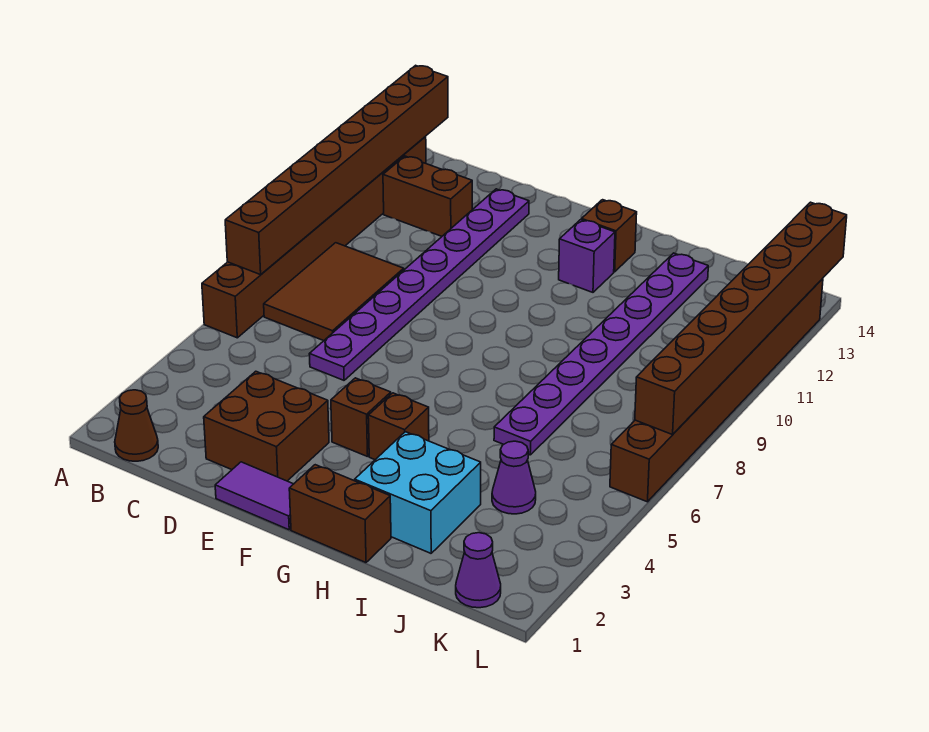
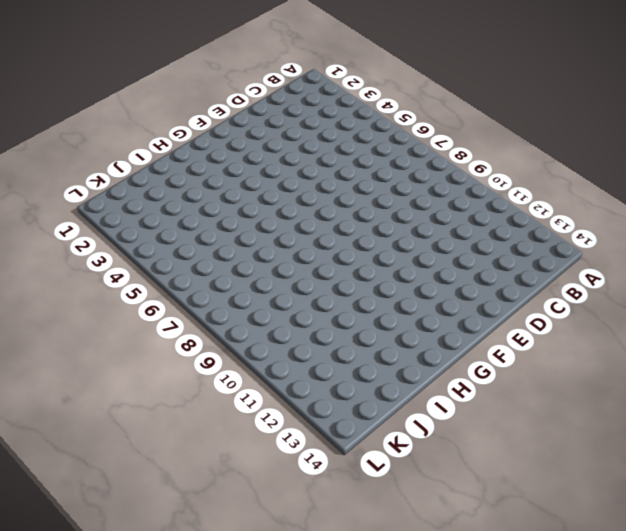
none -> brown brick A6:A13 level 1
none -> brown cone B1 level 1
none -> brown tile B7:C9 level 1

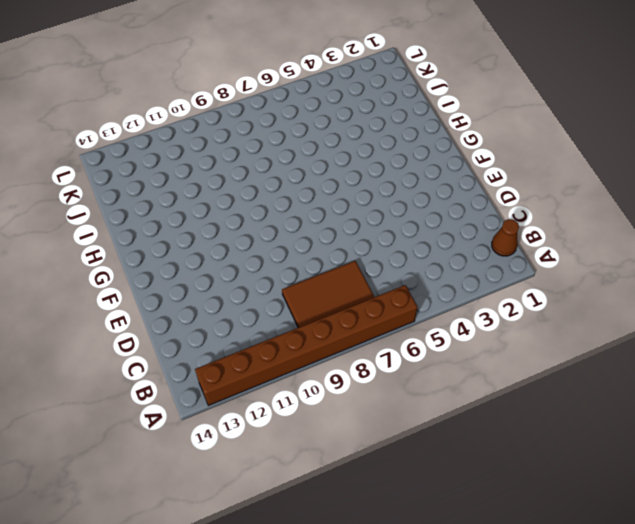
none -> brown brick B12:C12 level 1
none -> brown brick D2:E3 level 1
none -> purple plate D6:D13 level 1

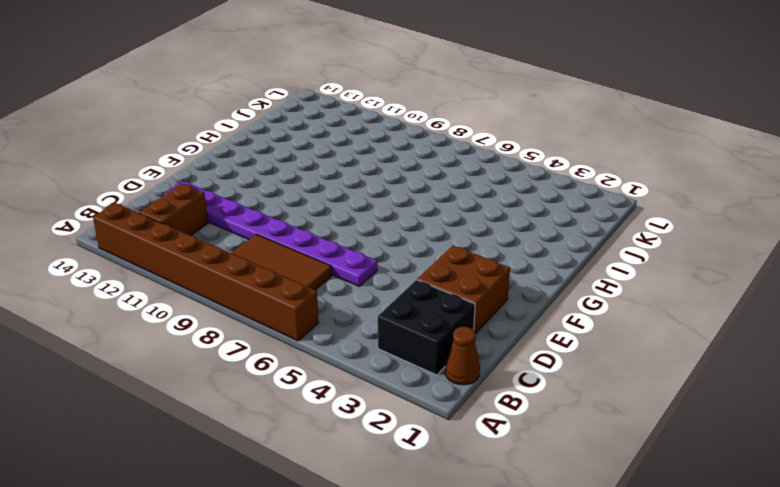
black brick B2:C3 level 1 -> none
none -> purple tile E1:F1 level 1
none -> brown brick F4 level 1
none -> brown brick G1:H1 level 1

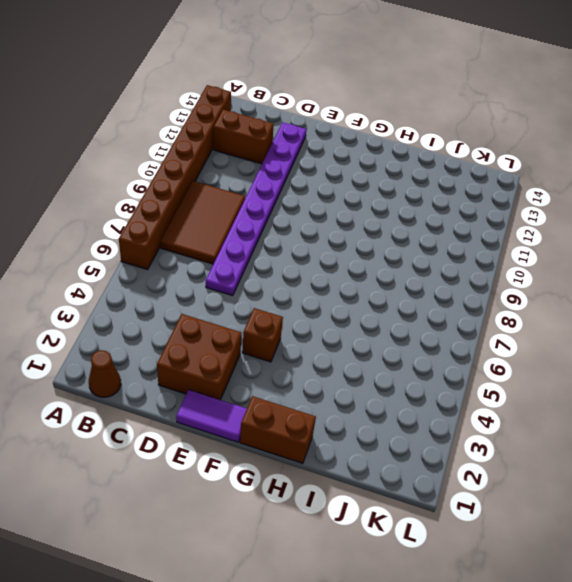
none -> brown brick G4 level 1
none -> purple brick G12 level 1
none -> brown brick G13 level 1

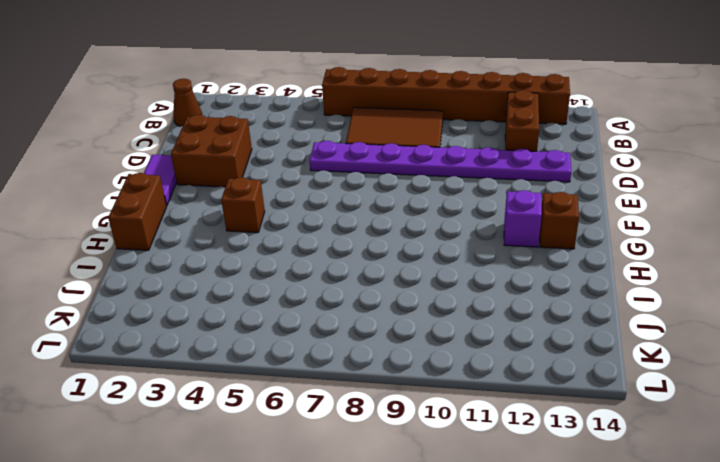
none -> brown brick F4 level 1
none -> cyan brick H2:I3 level 1
none -> purple plate I6:I13 level 1

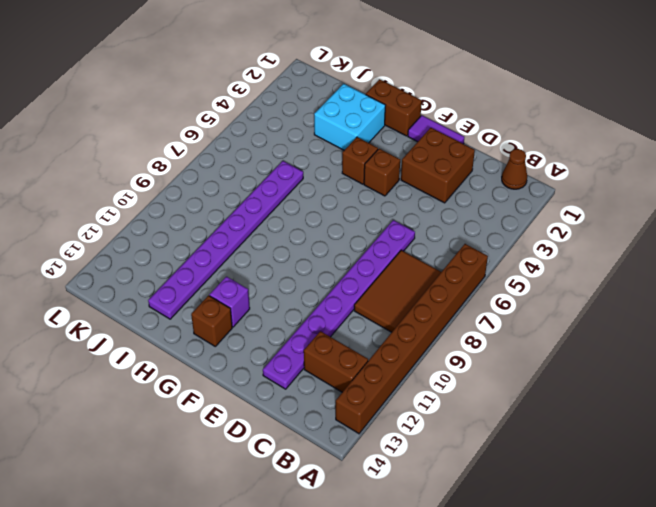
none -> purple cone J4 level 1
none -> purple cone K1 level 1
none -> brown brick L6:L13 level 1

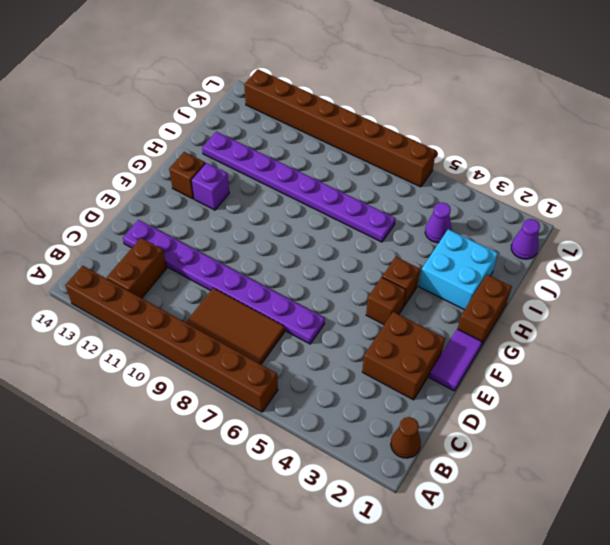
none -> brown brick A7:A14 level 2
none -> brown brick L7:L14 level 2

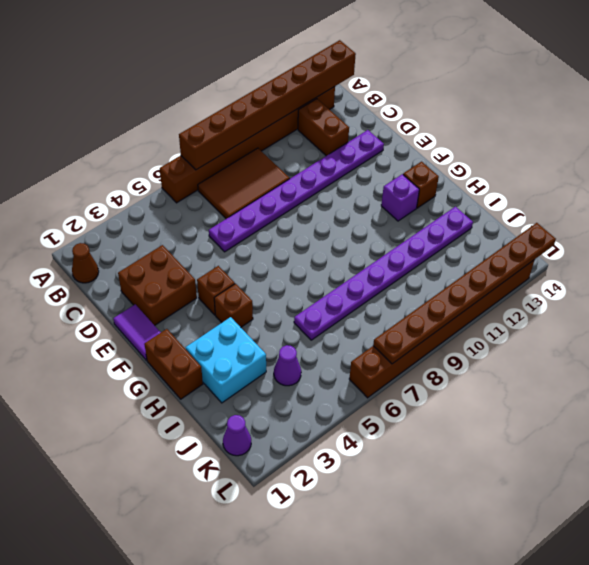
brown plate L7:L14 level 2 -> brown brick L7:L14 level 2

